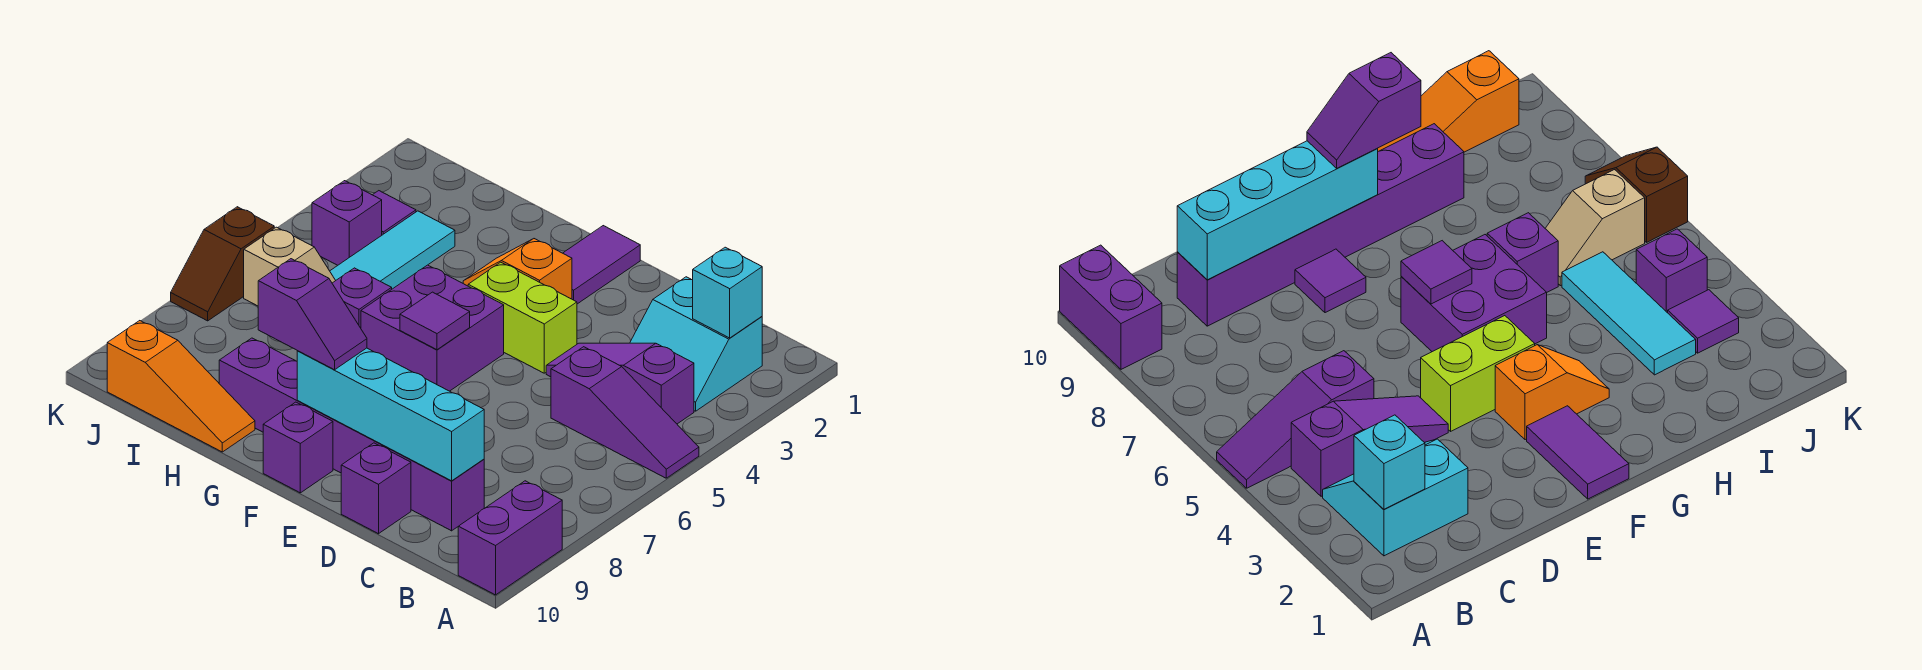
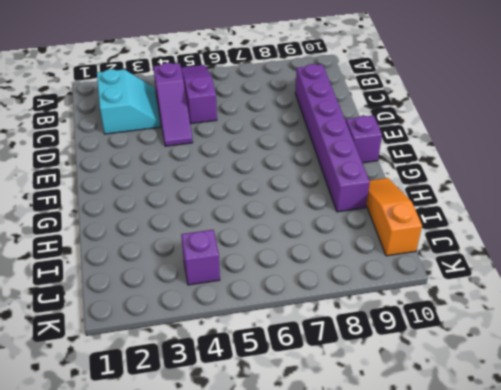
none -> purple brick A9:A10 level 1
none -> purple brick D10 level 1
none -> lime brick E4:F4 level 1

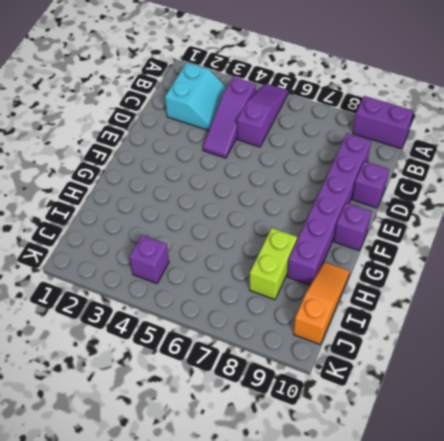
lime brick H8:I8 level 1 -> lime brick E4:F4 level 1
none -> purple tile E8 level 1
none -> purple tile F1:F2 level 1
none -> orange slope F3:G3 level 1 top F

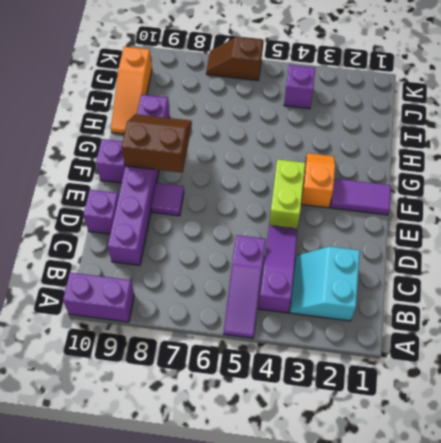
brown slope F8:G9 level 2 top F -> cyan brick C9:F9 level 2
none -> purple brick F5:G6 level 1
none -> purple brick H6 level 1
none -> cyan tile I3:I5 level 1

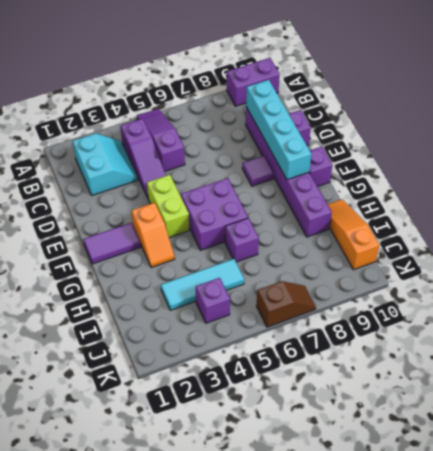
none -> tan slope I6:J6 level 1 top J
none -> purple tile J3 level 1
none -> cyan brick B2 level 2

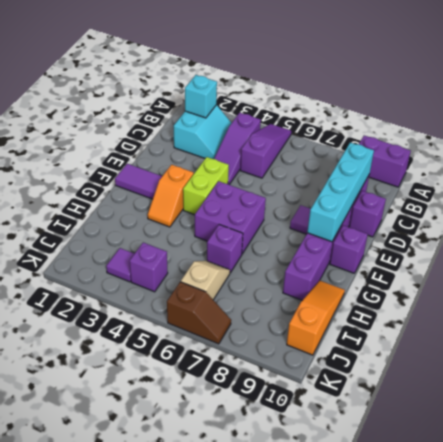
none -> cyan tile I3:I5 level 1
none -> purple tile F6 level 2
none -> purple slope F9:G9 level 3 top G

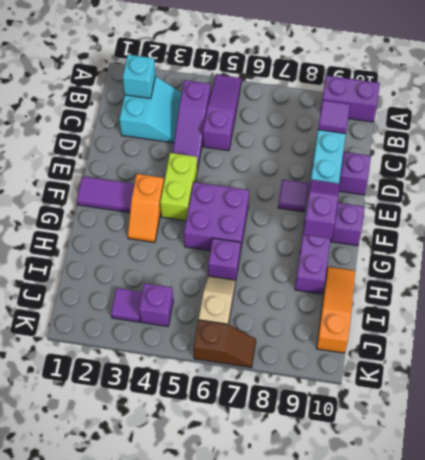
purple tile C9 level 3 -> purple tile F6 level 2
none -> cyan tile I3:I5 level 1

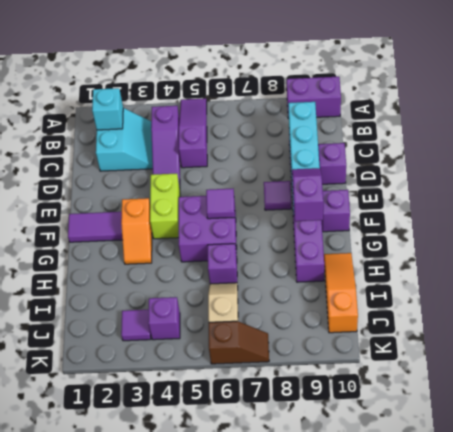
none -> cyan tile I3:I5 level 1

